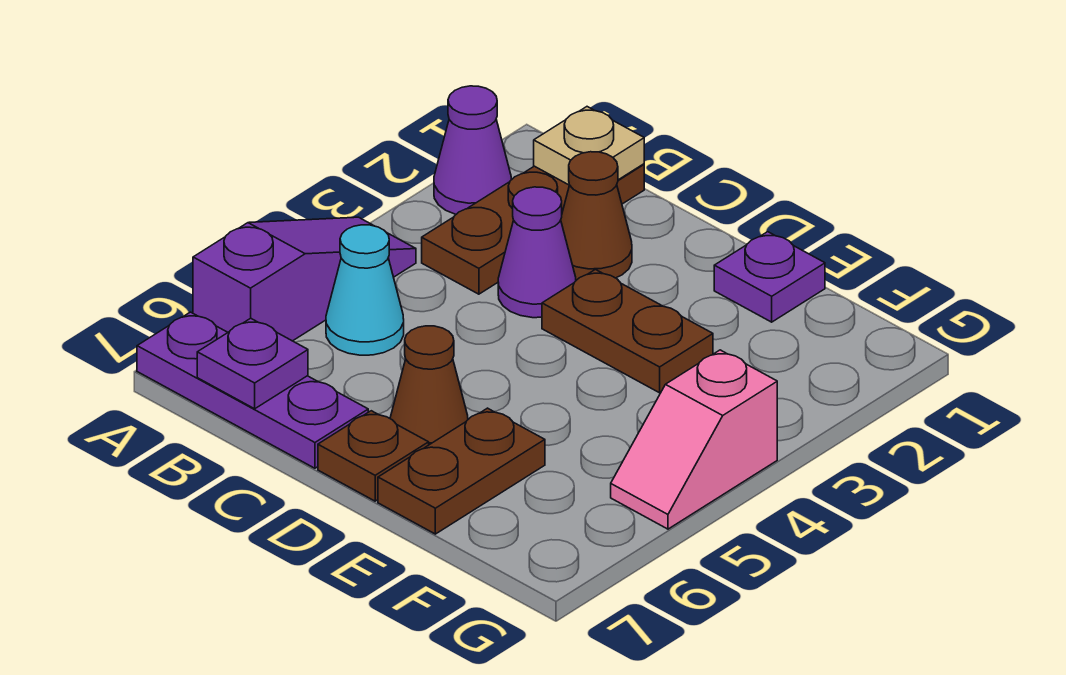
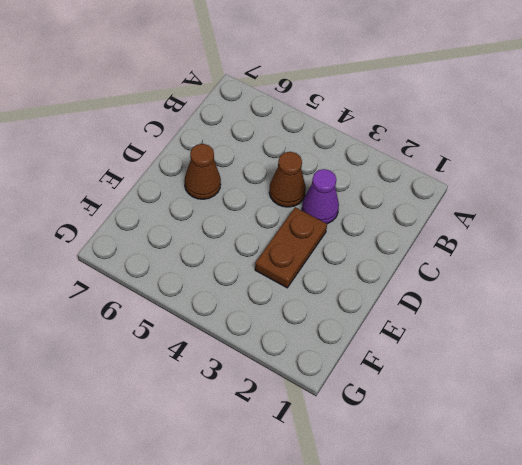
brown cone C4 level 1 -> brown cone C2 level 1
none -> purple cone A2 level 1
none -> purple slope A4:A6 level 1 top 6
none -> purple plate A7:C7 level 1

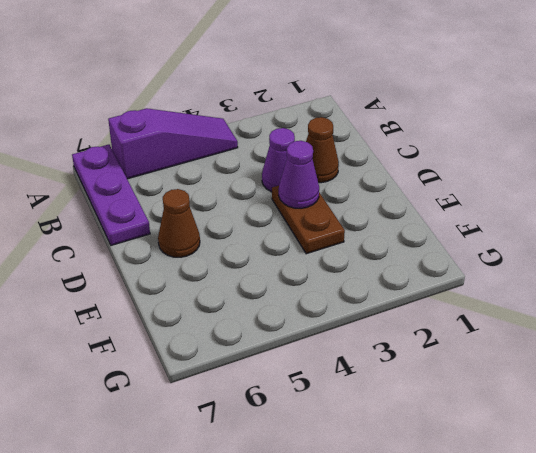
purple cone D3 level 2 -> purple cone A2 level 1
none -> brown plate B1:B3 level 1
none -> cyan cone B5 level 1
none -> brown plate D7 level 1

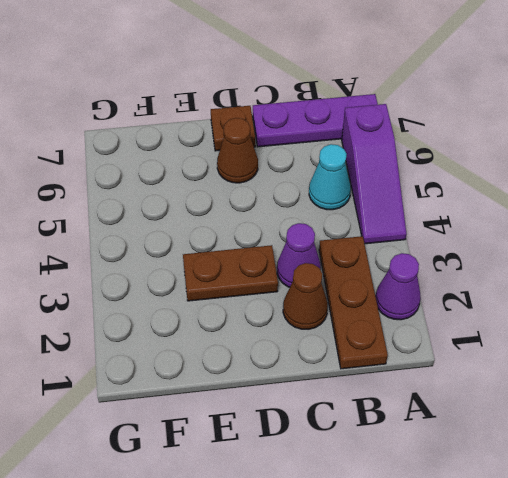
none -> purple plate E1 level 1
none -> brown plate E6:E7 level 1
none -> pink slope G4:G5 level 1 top 4

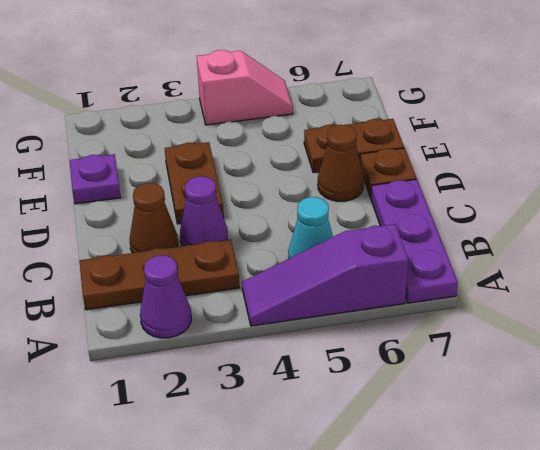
none -> tan plate B1 level 2
none -> purple plate B7 level 2

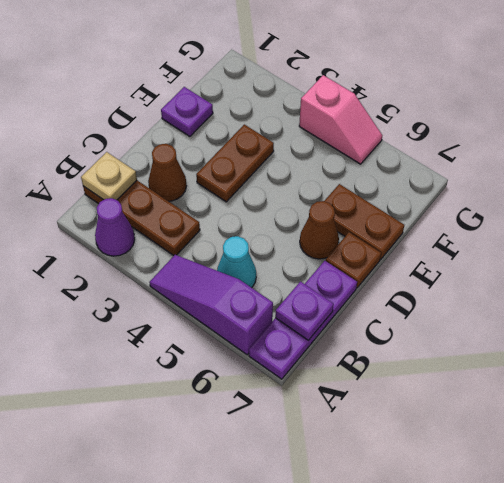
none -> purple cone C3 level 1

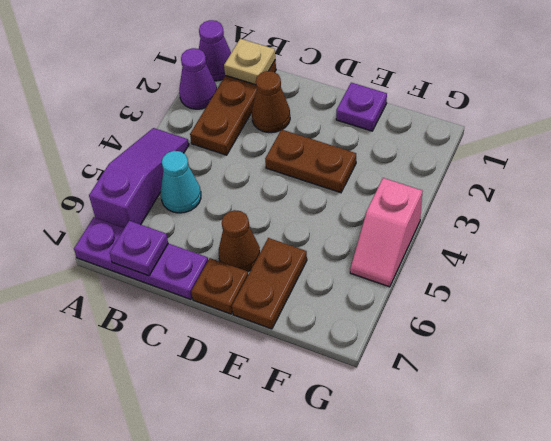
purple cone A1 level 1 -> purple cone C3 level 1

